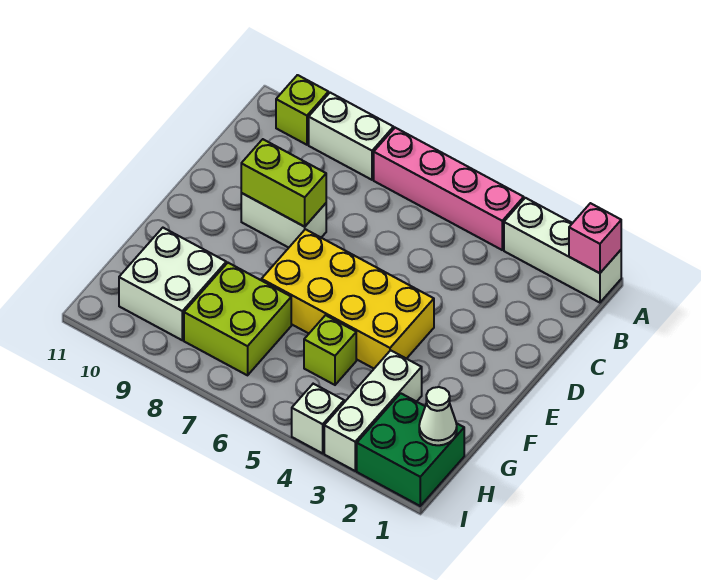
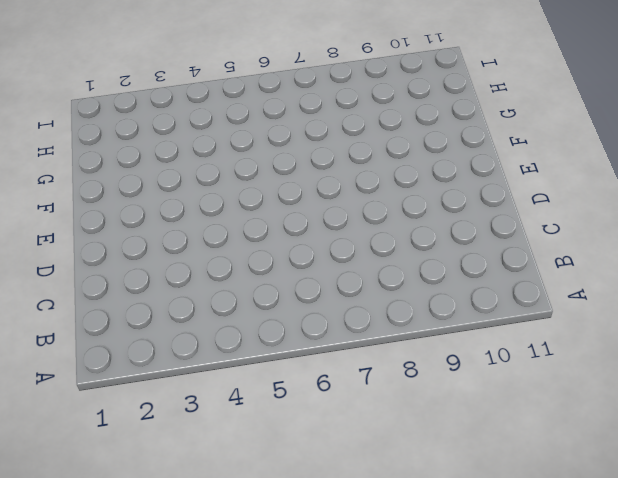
none -> white brick A1:A3 level 1
none -> pink brick A4:A7 level 1
none -> white brick A8:A9 level 1

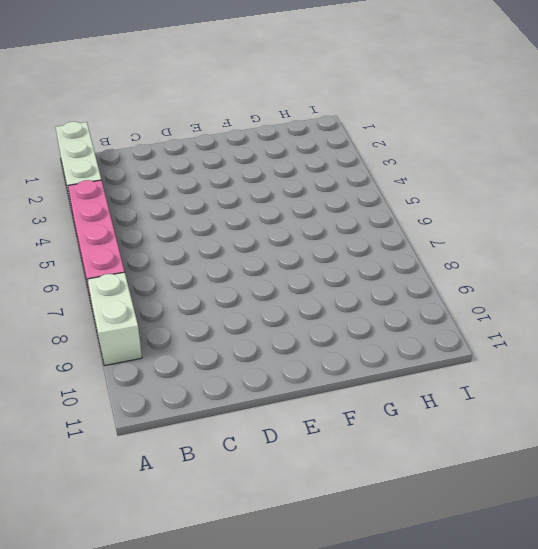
none -> lime brick A10 level 1
none -> white brick D8:D9 level 1
none -> yellow brick E4:F7 level 1

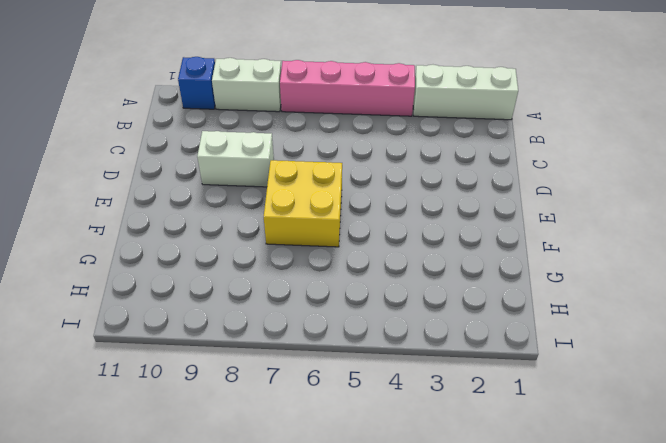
blue brick A10 level 1 -> lime brick A10 level 1
yellow brick E6:F7 level 1 -> yellow brick E4:F7 level 1
none -> white brick G3:I3 level 1
none -> lime brick G5 level 1
none -> lime brick G7:H8 level 1

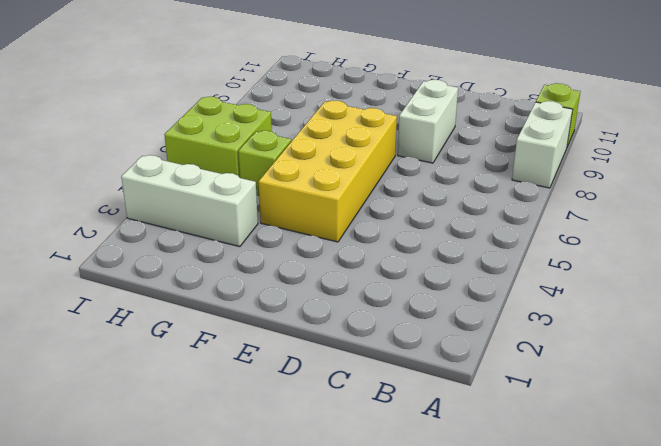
lime brick H5:I6 level 1 -> lime brick G7:H8 level 1
none -> white brick A1:A3 level 1
none -> pink brick A4:A7 level 1
none -> white brick G9:H10 level 1

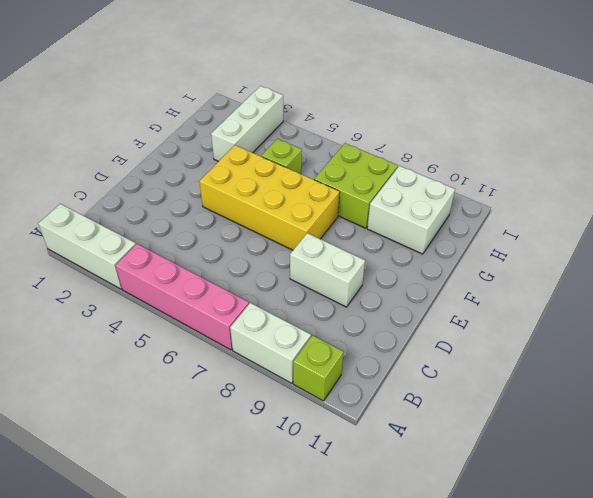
none -> green brick H1:I2 level 1
none -> white brick I4 level 1
none -> pink brick A1 level 2

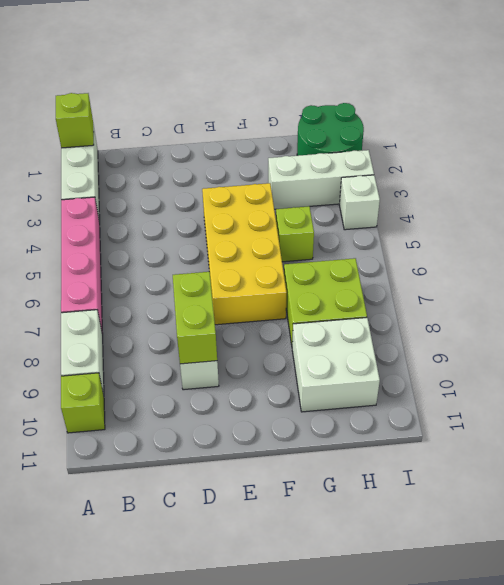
lime brick A1 level 2 -> pink brick A1 level 2
green round brick H1:I2 level 1 -> green brick H1:I2 level 1
none -> white cone H1 level 2

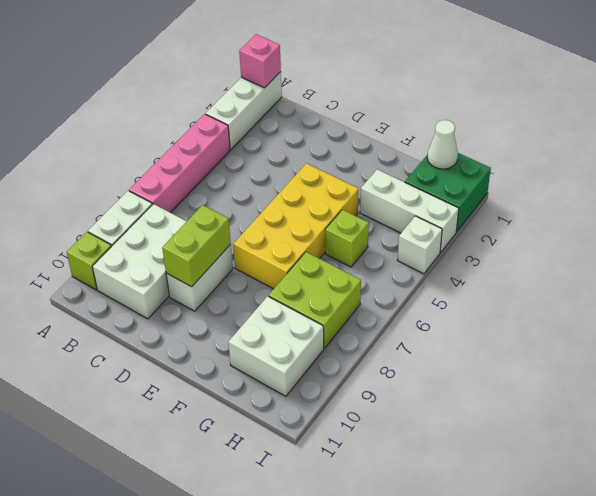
white brick B8:C10 level 1 -> none

